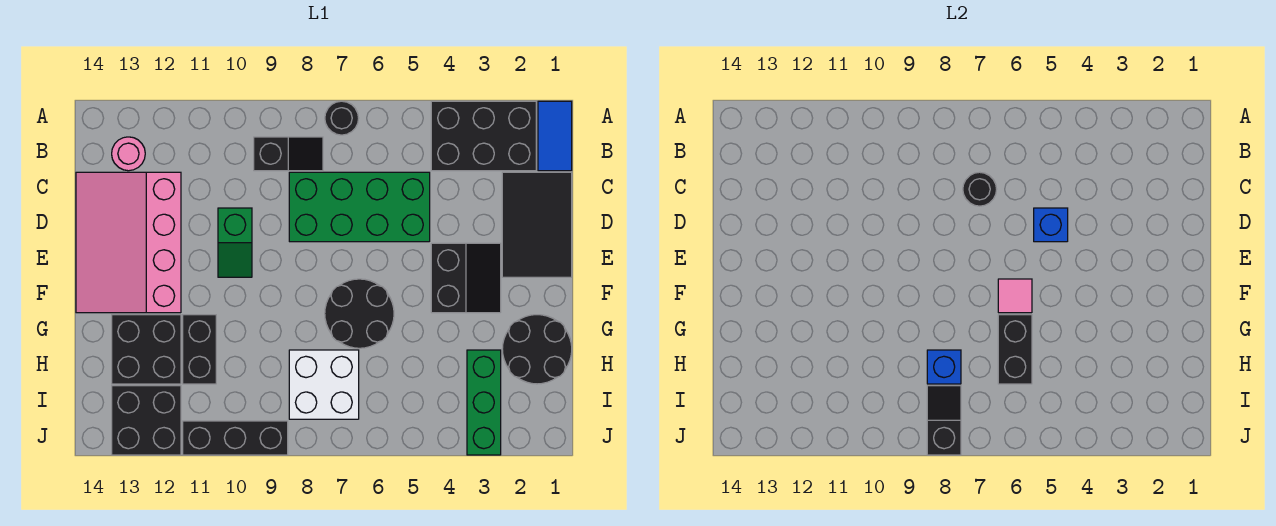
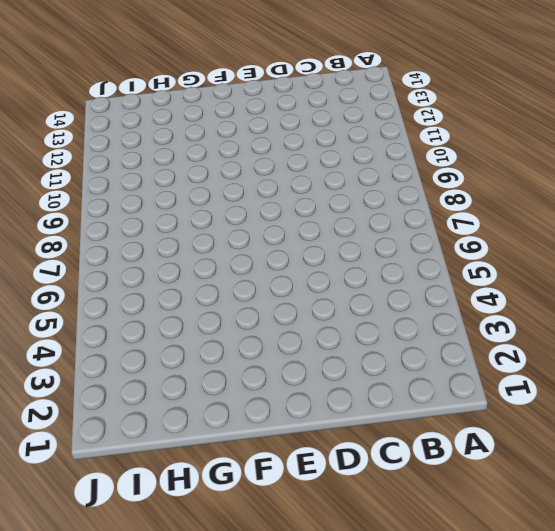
none -> blue tile A1:B1 level 1
none -> black brick A2:B4 level 1
none -> black round brick A7 level 1

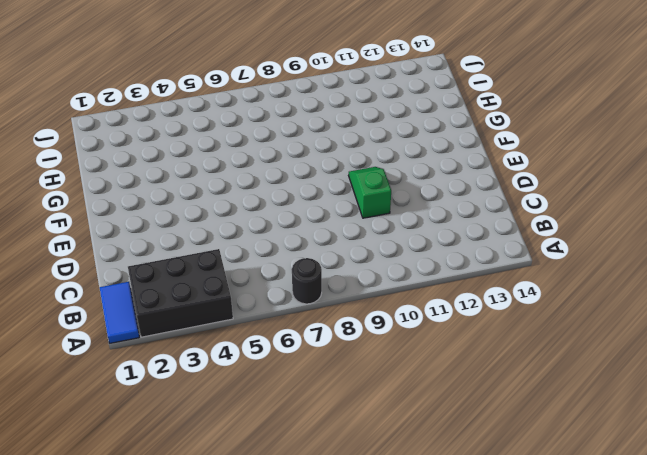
none -> black slope B8:B9 level 1 top 9
none -> pink round brick B13 level 1
none -> black tile C1:E2 level 1

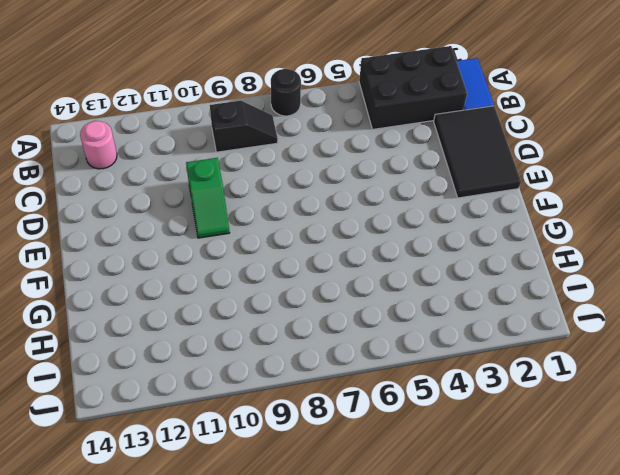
none -> green brick C5:D8 level 1
none -> pink slope C12:F14 level 1 top 12
none -> black slope E3:F4 level 1 top 4

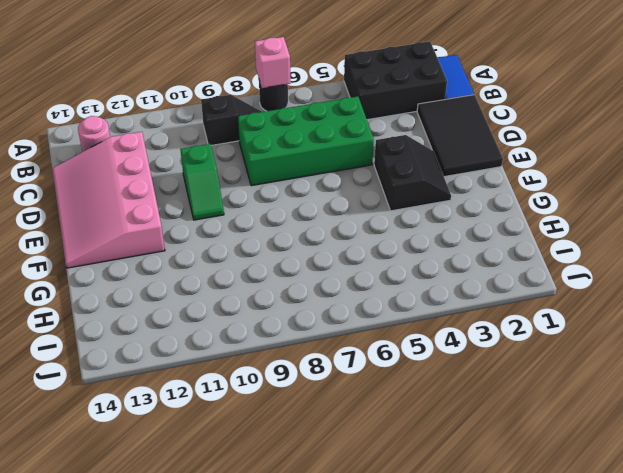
pink brick A7 level 2 -> none
none -> black round brick F6:G7 level 1
none -> black round brick G1:H2 level 1
none -> black brick G11:H11 level 1

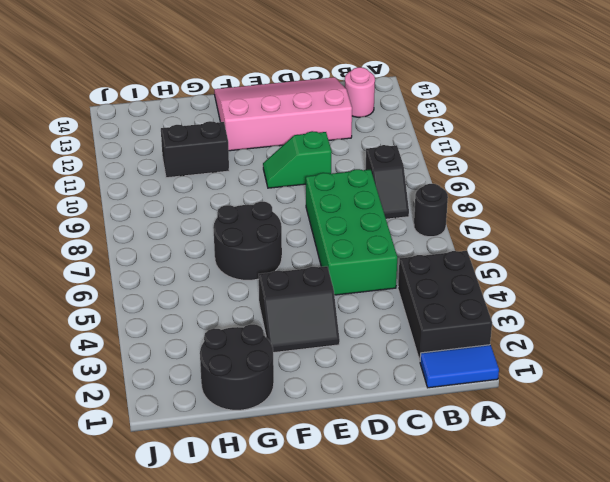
none -> black tile C1:E2 level 1
none -> black brick G12:H13 level 1
none -> green brick H3:J3 level 1

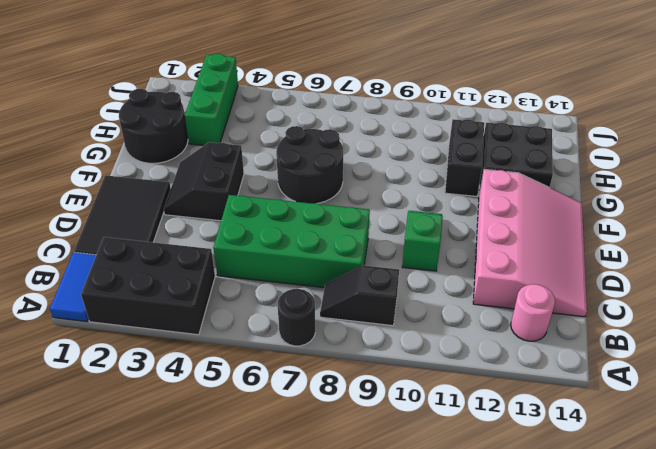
none -> white brick H7:I8 level 1
none -> black brick I12:J13 level 1
none -> black brick J9:J11 level 1

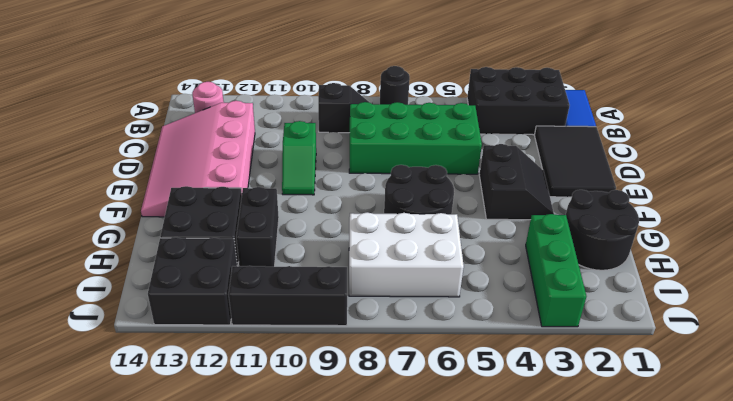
white brick H6:I8 level 1 -> white brick H7:I8 level 1
none -> black round brick C7 level 2
none -> blue brick D5 level 2
none -> pink tile F6 level 2

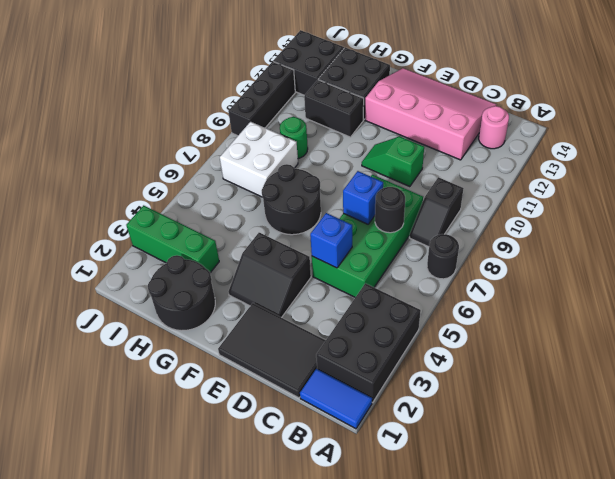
blue brick D7 level 2 -> blue brick H8 level 2
green round brick H9 level 1 -> none
none -> pink tile F6 level 2
none -> black brick G6:H6 level 2
none -> black slope I8:J8 level 2 top J

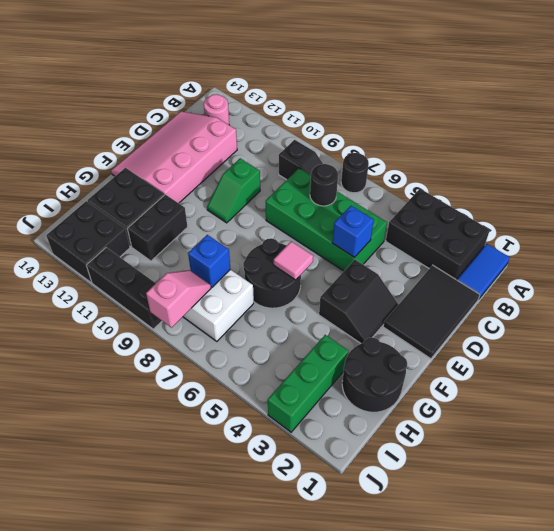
pink slope I8:J8 level 2 top J -> black slope I8:J8 level 2 top J
none -> black brick G6:H6 level 2

